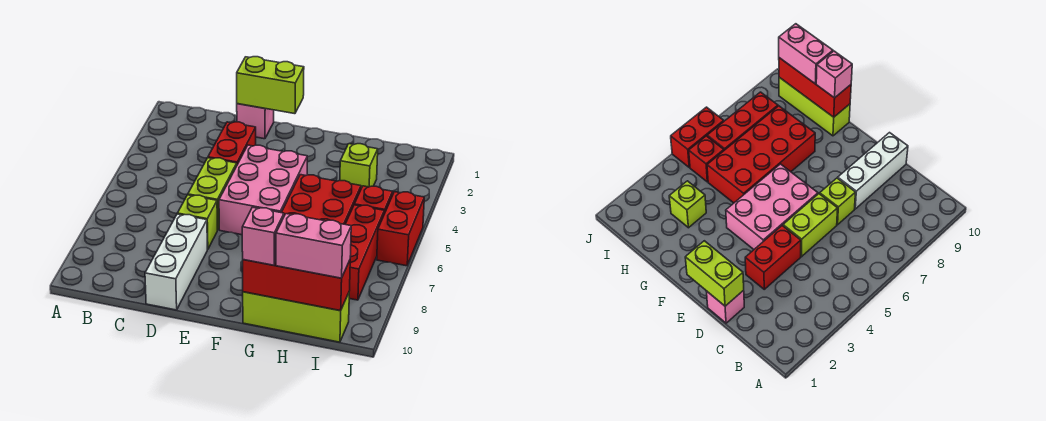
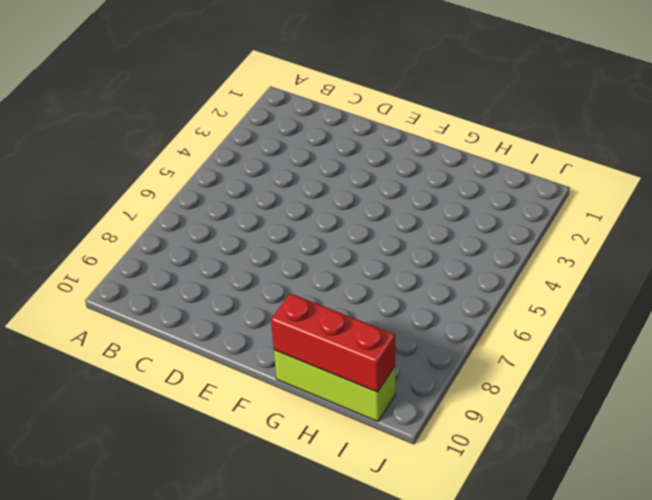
none -> pink brick D1 level 1
none -> red brick D3:D4 level 1
none -> lime brick D5:D6 level 1

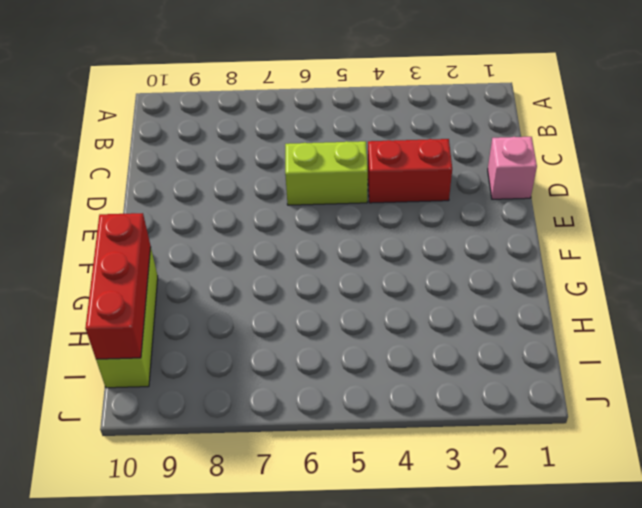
none -> lime brick D7 level 1
none -> white brick D8:D10 level 1
none -> pink brick E4:F6 level 1

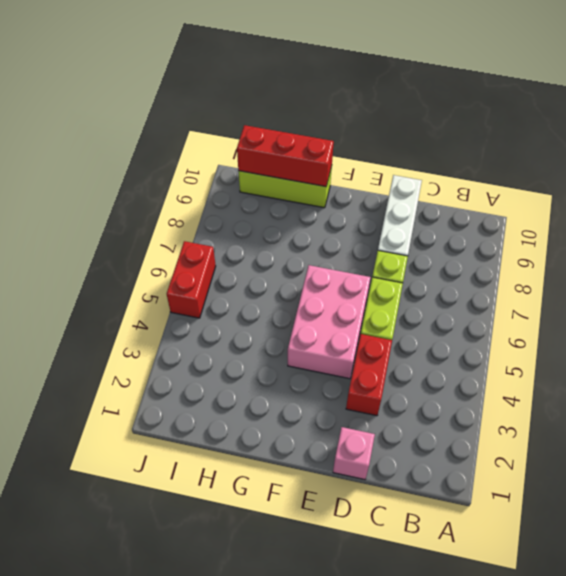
none -> red brick G5:H8 level 1
none -> lime brick H3 level 1
none -> red brick I5 level 1

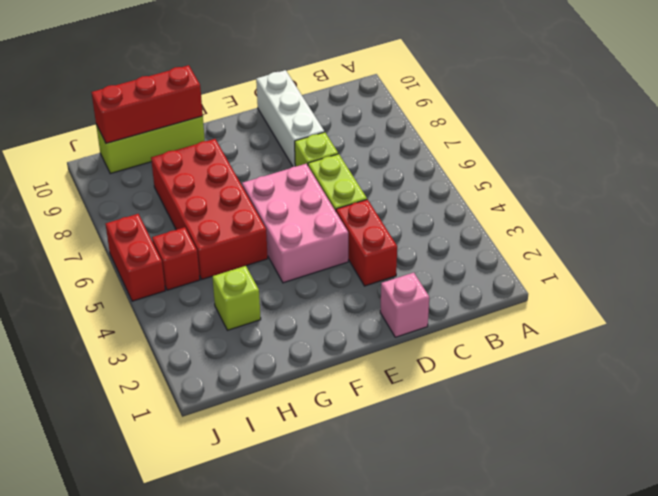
none -> red brick I6:I8 level 1
none -> lime brick D1:E1 level 2
none -> pink brick G10 level 3

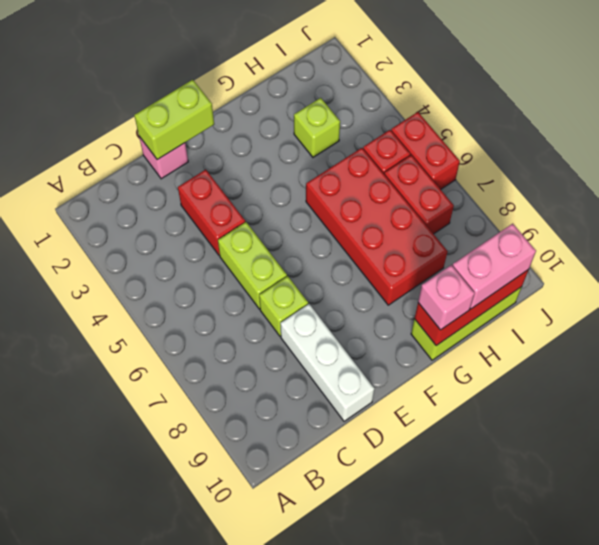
red brick I6:I7 level 1 -> red brick I6:I8 level 1
none -> pink brick E4:F6 level 1

